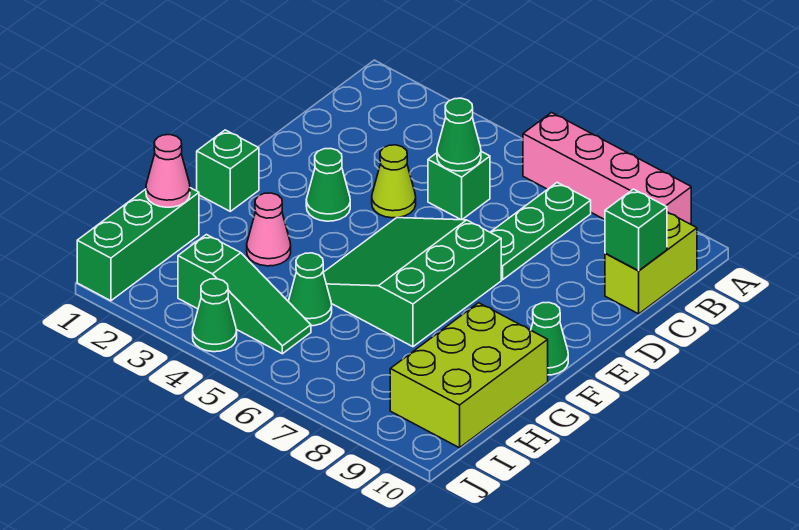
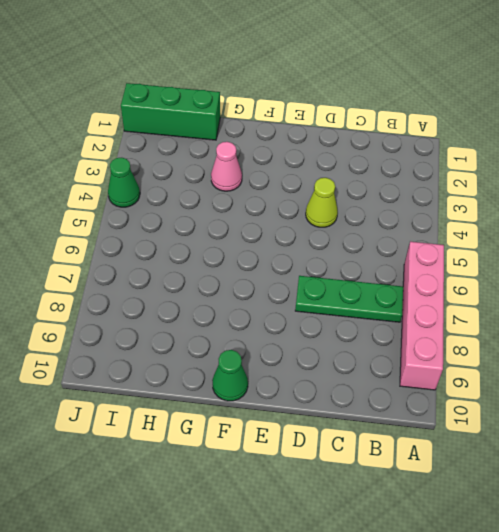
none -> lime brick B10:C10 level 1
none -> green brick C5 level 1
none -> green cone E3 level 1

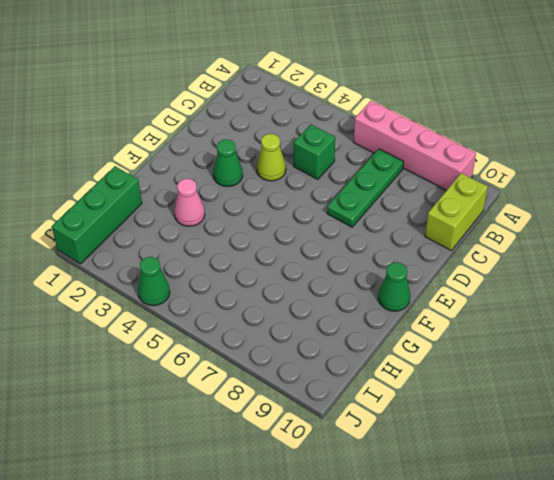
none -> green slope E5:G7 level 1 top 7
none -> green brick F1 level 1
none -> lime brick G9:I10 level 1

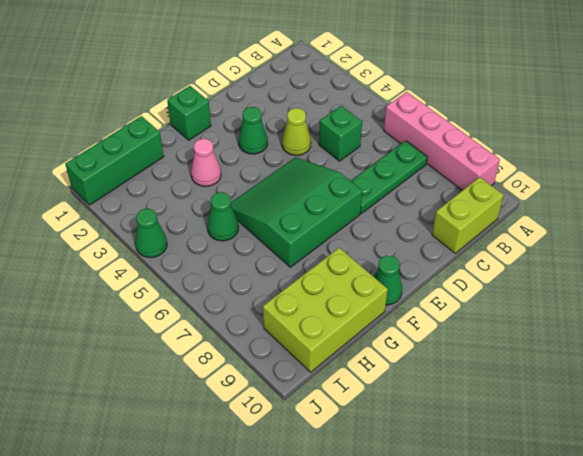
none -> green slope I3:I5 level 1 top 3
none -> green cone C5 level 2
none -> green brick C10 level 2

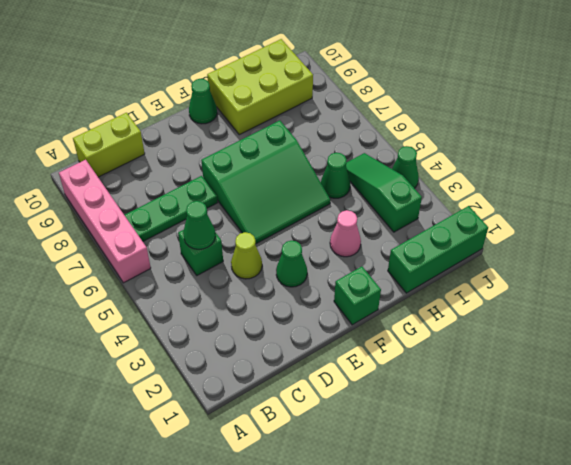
none -> green brick C10 level 2
none -> pink cone H1 level 2

